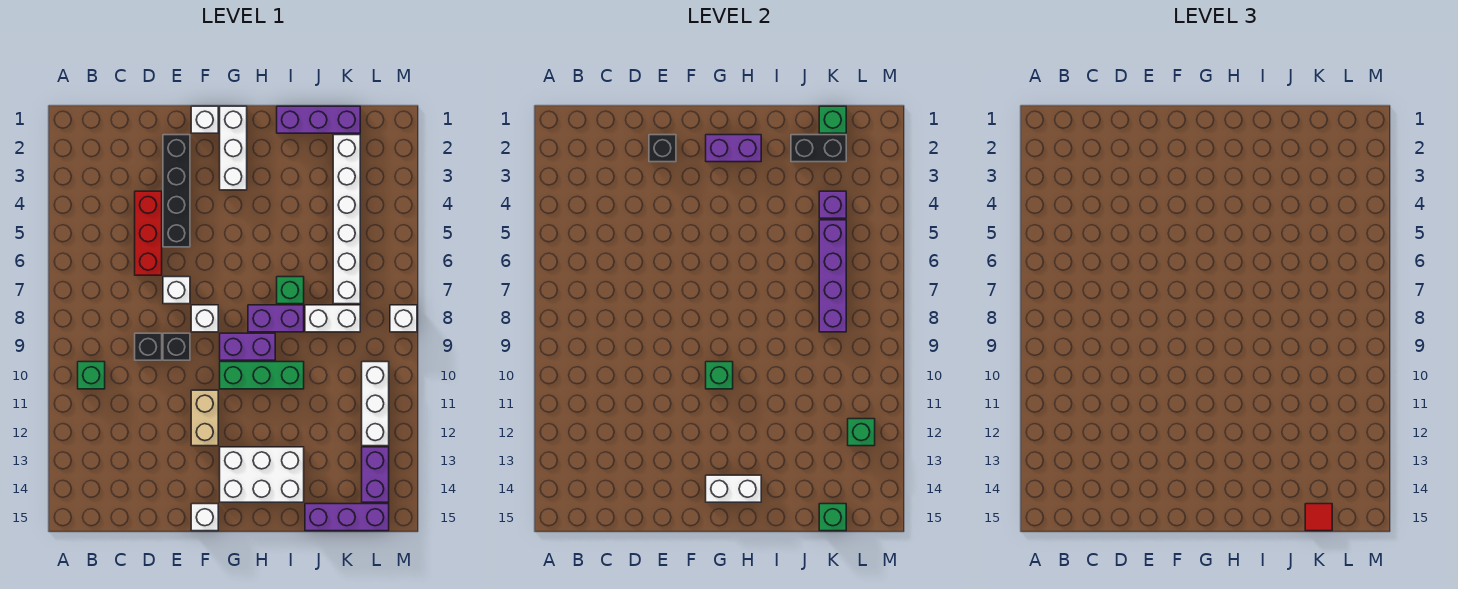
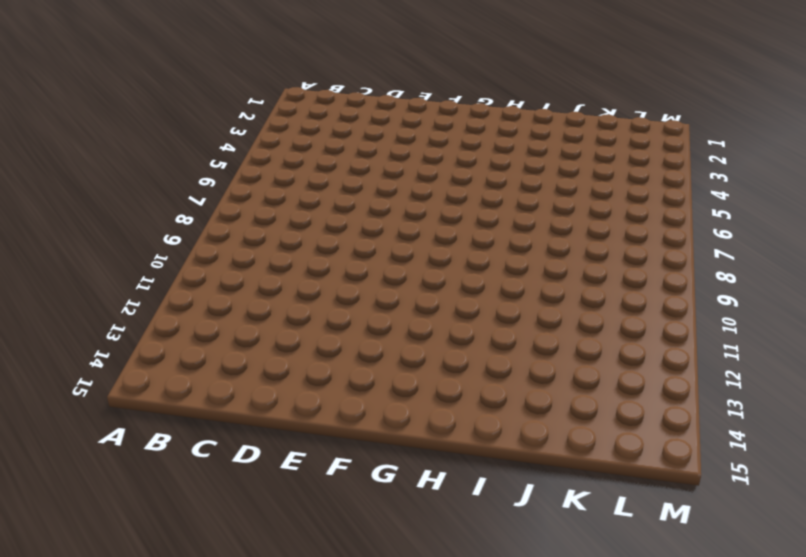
none -> green brick B10 level 1
none -> red brick D4:D6 level 1
none -> black brick D9 level 1
none -> black brick E2:E5 level 1

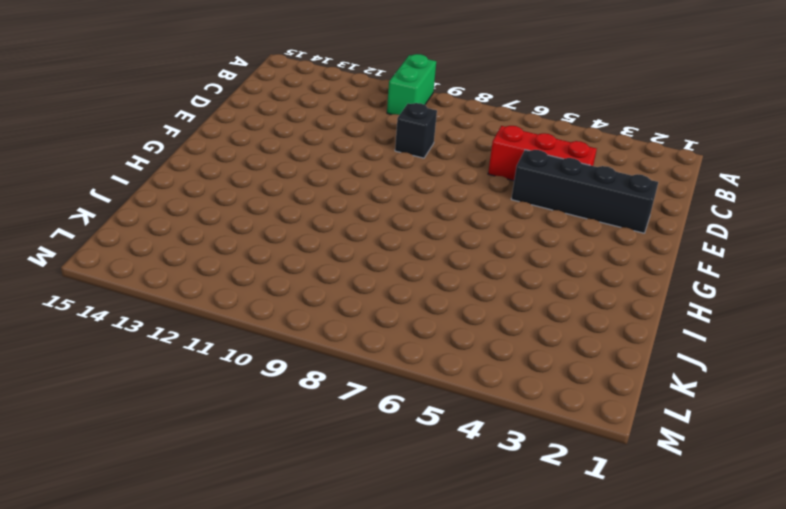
green brick A10:B10 level 1 -> green brick B10 level 1
none -> white brick E7 level 1
none -> black brick E9 level 1
none -> white brick F1 level 1
none -> white brick F8 level 1

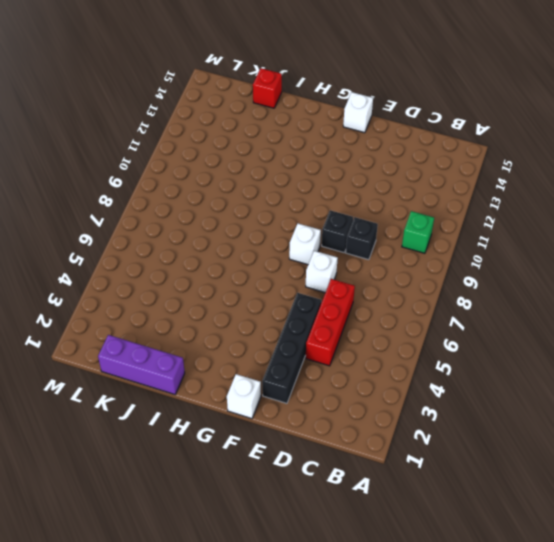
red brick J15 level 1 -> purple brick J15:L15 level 1
none -> tan brick F11:F12 level 1
none -> white brick G1:G3 level 1
none -> purple brick G9:H9 level 1
none -> green brick G10:I10 level 1

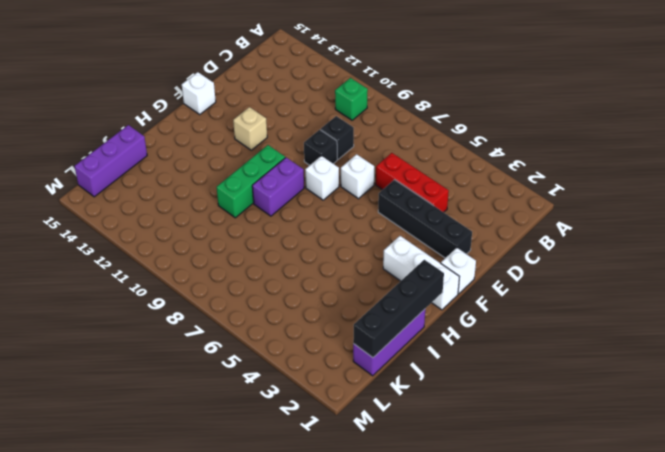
tan brick F12 level 1 -> tan brick F11:F12 level 1
black brick H1:K1 level 2 -> green brick K1 level 2
none -> white brick G13:I14 level 1
none -> purple brick H8:I8 level 1
none -> green brick I7 level 1
none -> white brick J8:K8 level 1

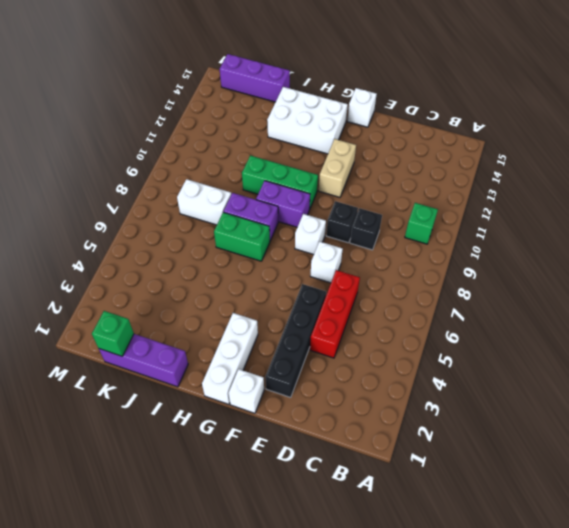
green brick H7:I7 level 1 -> green brick I7 level 1
none -> white brick K2:K7 level 1
none -> white brick L10:L12 level 1
none -> purple brick L13:L14 level 1
none -> white brick M8 level 1

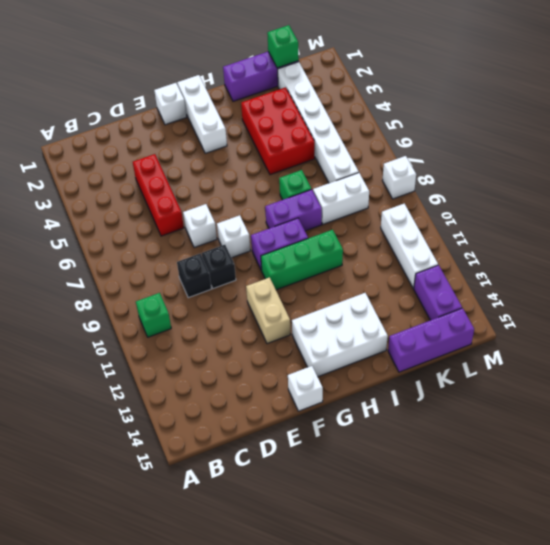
red brick I3:J5 level 1 -> none
none -> black brick E2:E5 level 1
none -> black brick E2 level 2
none -> purple brick G2:H2 level 2
none -> green brick G10 level 2

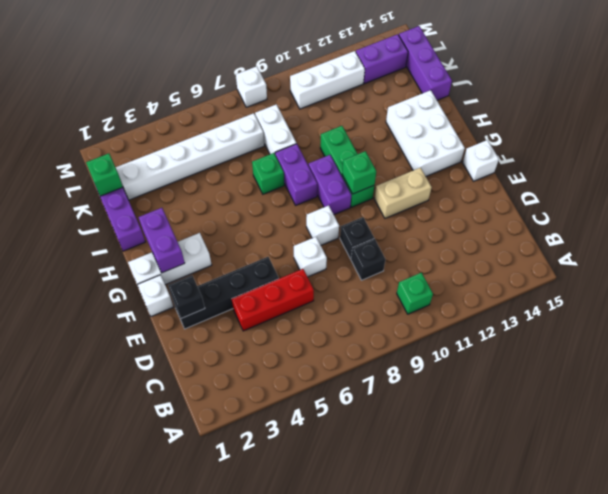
none -> white brick G14:H14 level 2
none -> black brick J2:K2 level 2
none -> purple brick K4 level 2
none -> purple brick K5:K8 level 2

